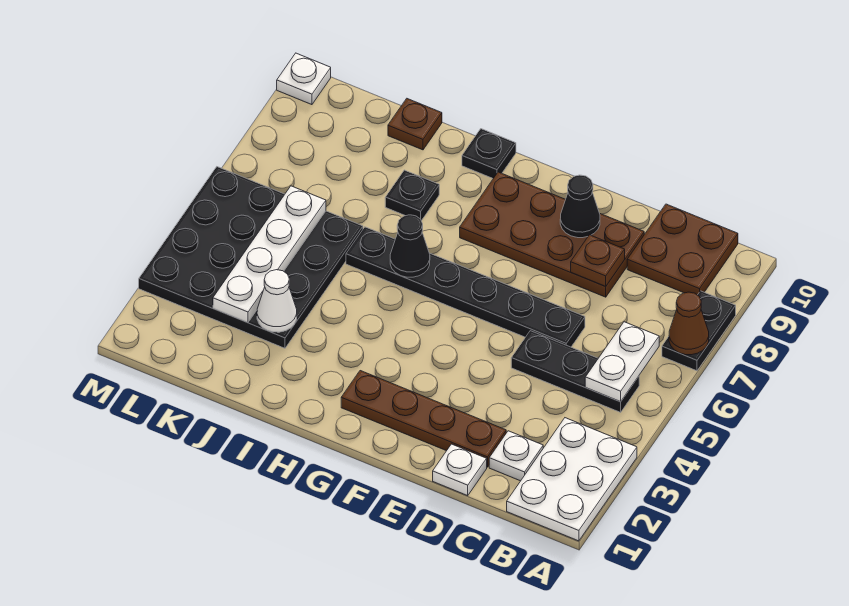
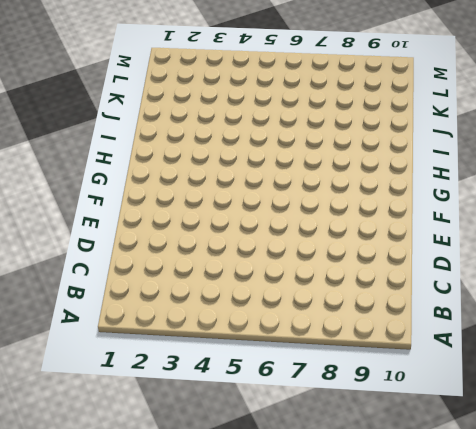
none -> white plate A1:B3 level 1
none -> black plate A7:A8 level 1
none -> black plate B5:D5 level 1

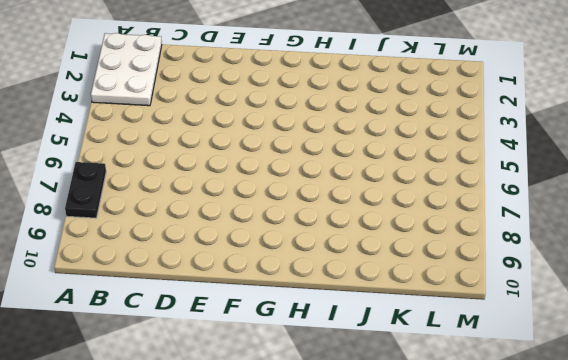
none -> black plate B5:D5 level 1
none -> brown plate B9:C10 level 1
none -> white plate C2 level 1

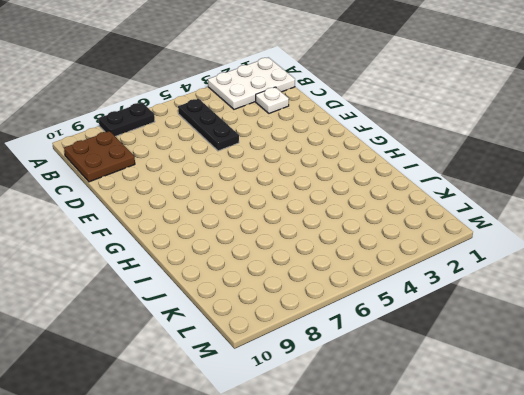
none -> white plate D1 level 1
none -> brown plate D2:G2 level 1
none -> black plate D6:I6 level 1

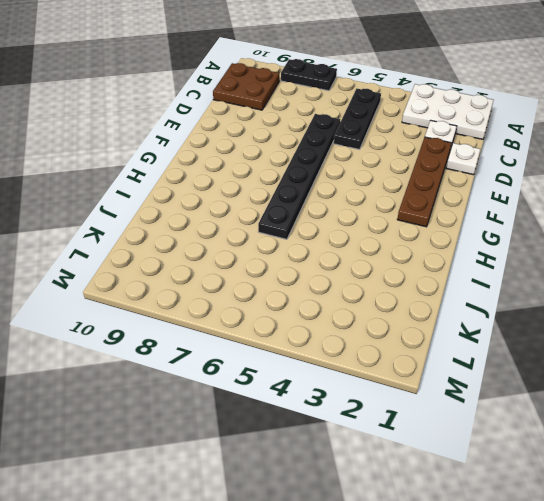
none -> brown plate D8:G9 level 1
none -> black plate H10 level 1
none -> black plate I8 level 1

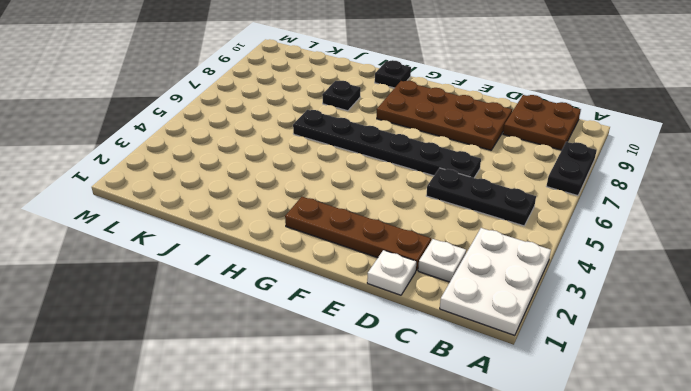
none -> black plate J3:M6 level 1
none -> brown plate J10 level 1
none -> white plate M10 level 1

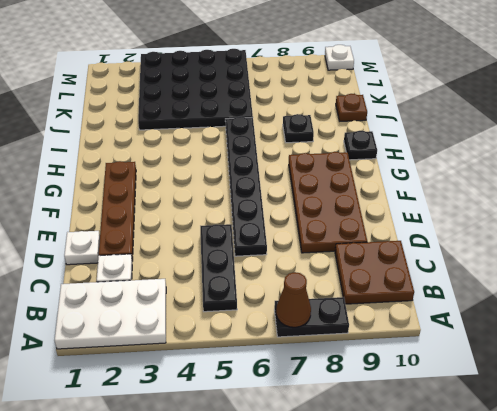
none -> white plate B5:B6 level 2
none -> brown plate D8 level 2
none -> black cone E9 level 2

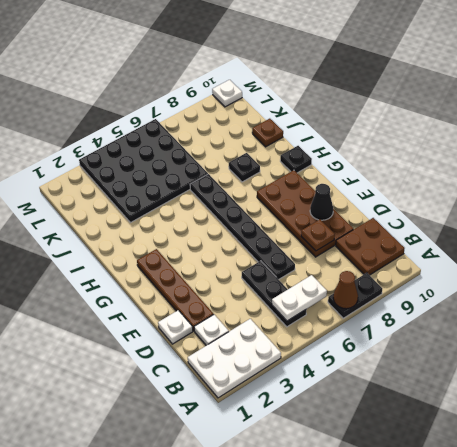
none -> black cone H6 level 2
none -> white cone J3 level 2
none -> white plate K3:K6 level 2

